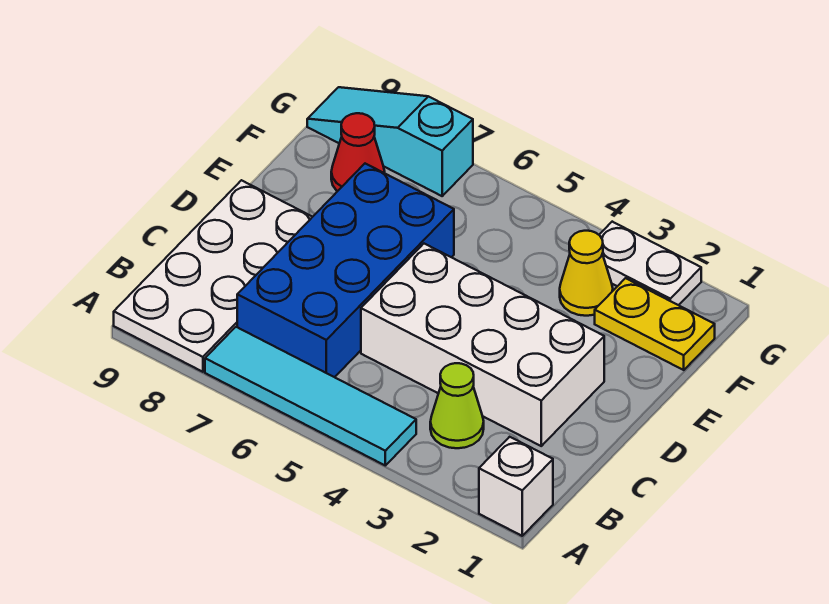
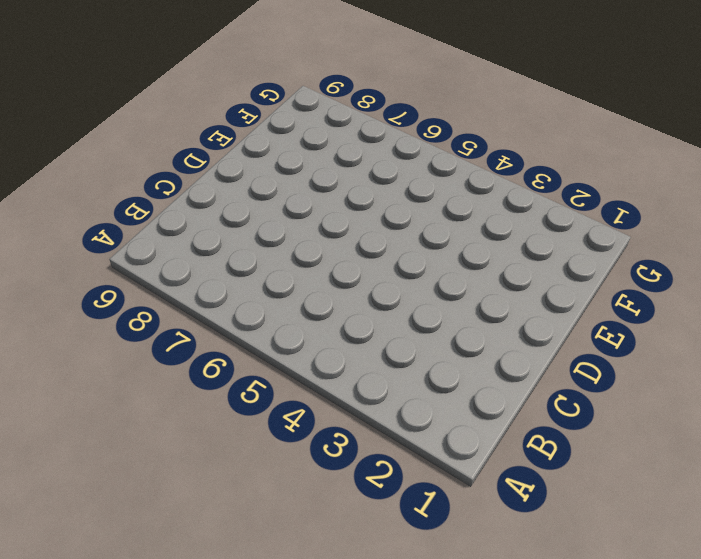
none -> white brick A1 level 1
none -> cyan tile A4:A7 level 1

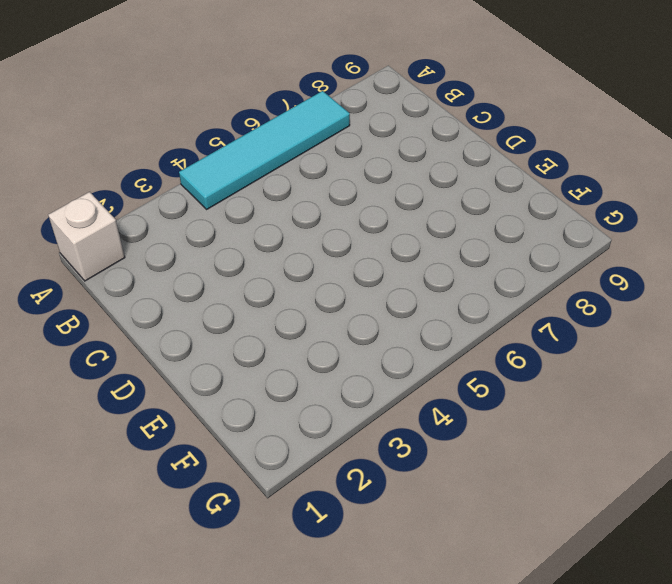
none -> white plate A8:D9 level 1
none -> lime cone B3 level 1

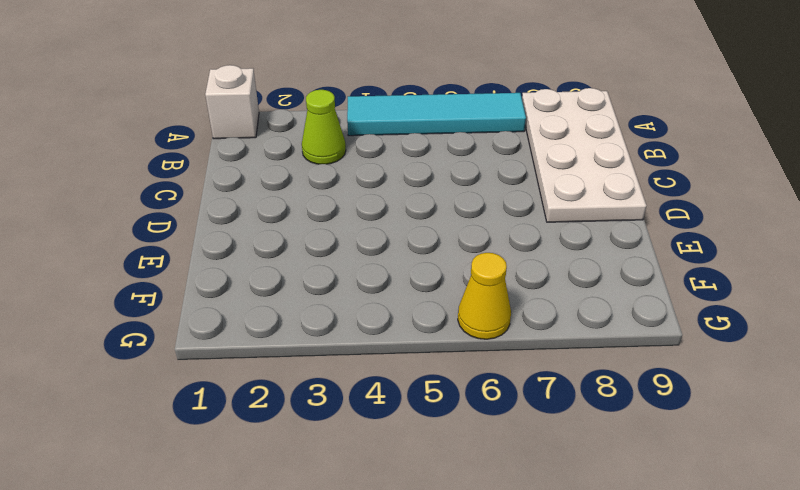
yellow cone G6 level 1 -> yellow cone F3 level 1
none -> blue brick B6:E7 level 1
none -> white brick C2:D5 level 1

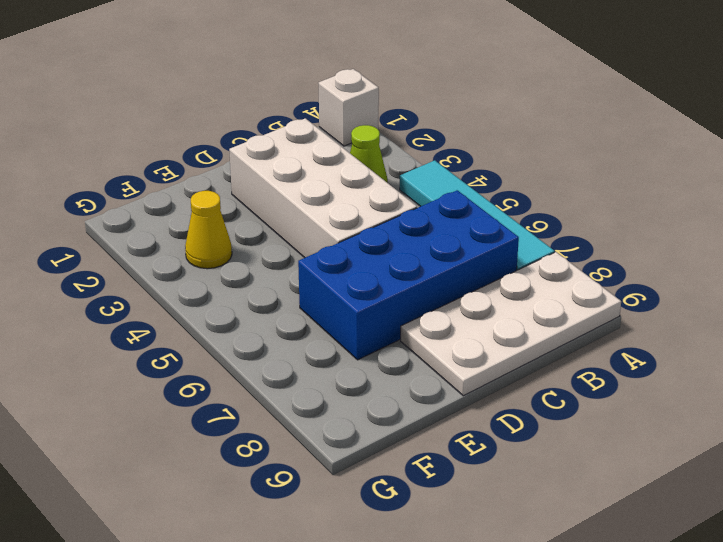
none -> yellow plate F1:F2 level 1
none -> red cone F8 level 1

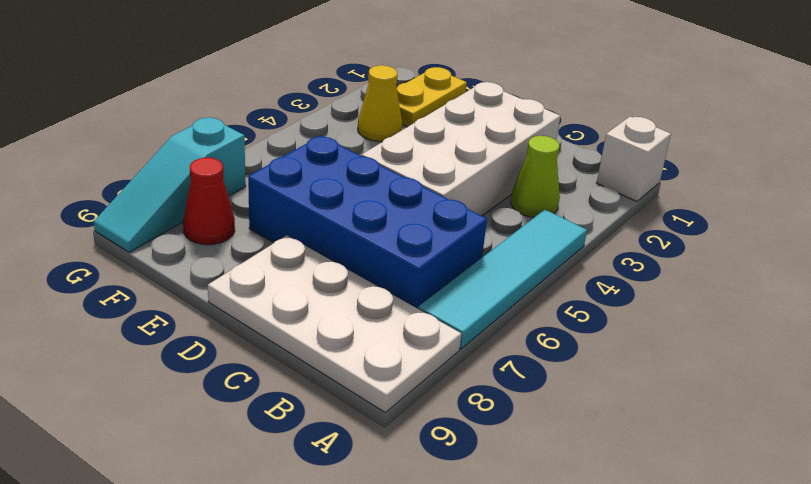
none -> white plate G2:G3 level 1

